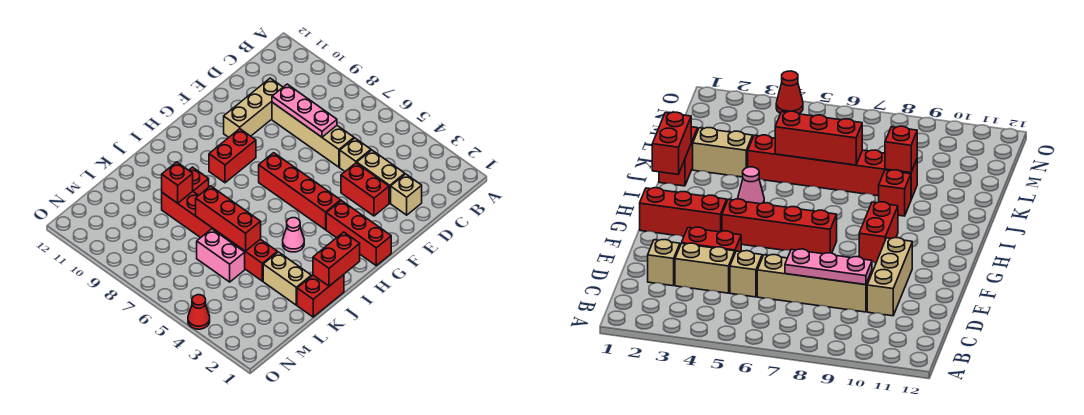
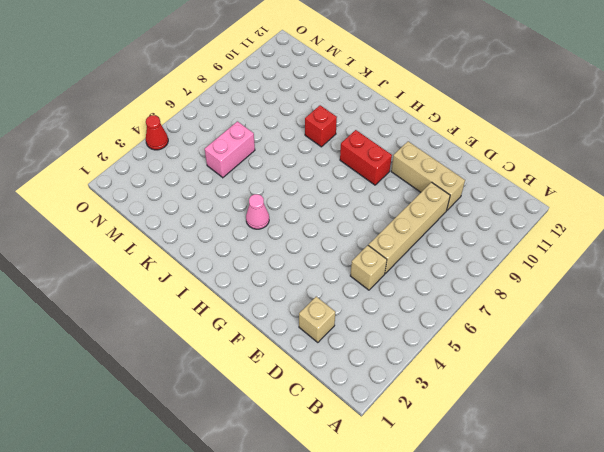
none -> tan brick D3:D4 level 1
none -> red brick E3:E4 level 1
none -> red brick G1:G3 level 1

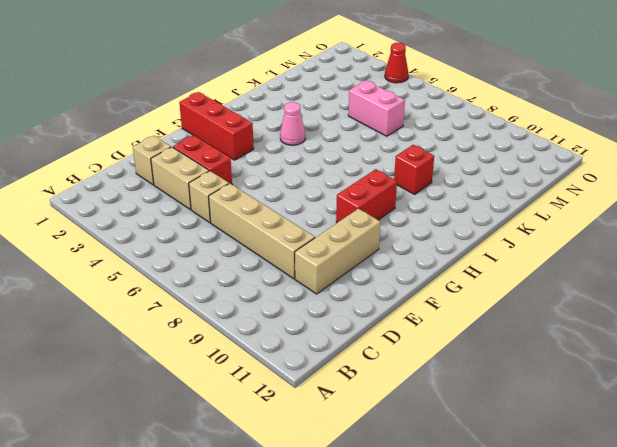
none -> red brick G4:G7 level 1
none -> red brick J1:K1 level 1
none -> tan brick K2:K3 level 1

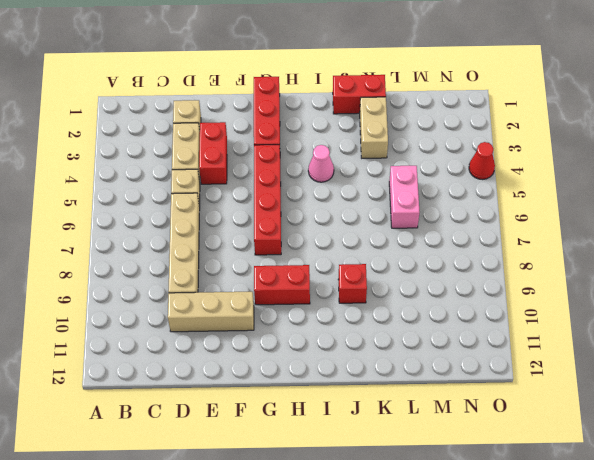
none -> red brick K4:K9 level 1
none -> pink plate D7:D9 level 2
none -> red brick I1:J1 level 2

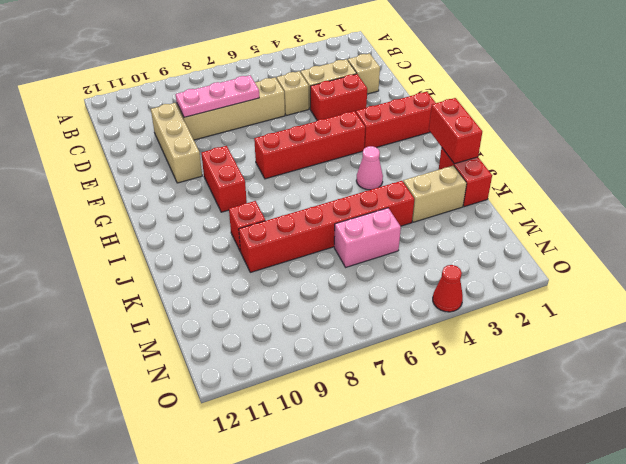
none -> red brick K5:K7 level 2
none -> red brick K9 level 2

